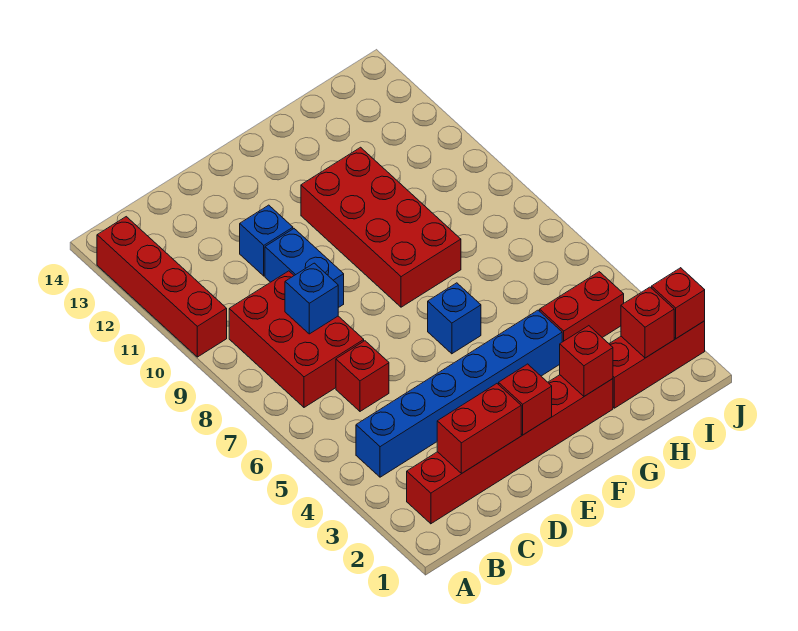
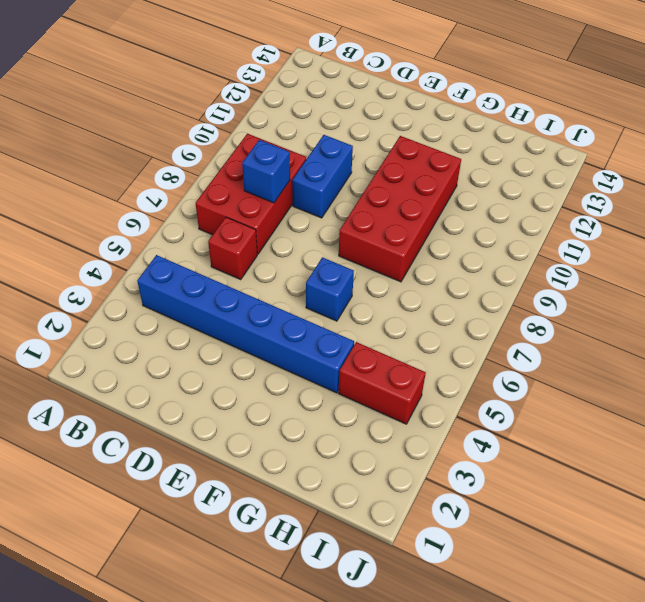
none -> red brick A10:A13 level 1
none -> red brick B2:G2 level 1
none -> blue brick D11 level 1

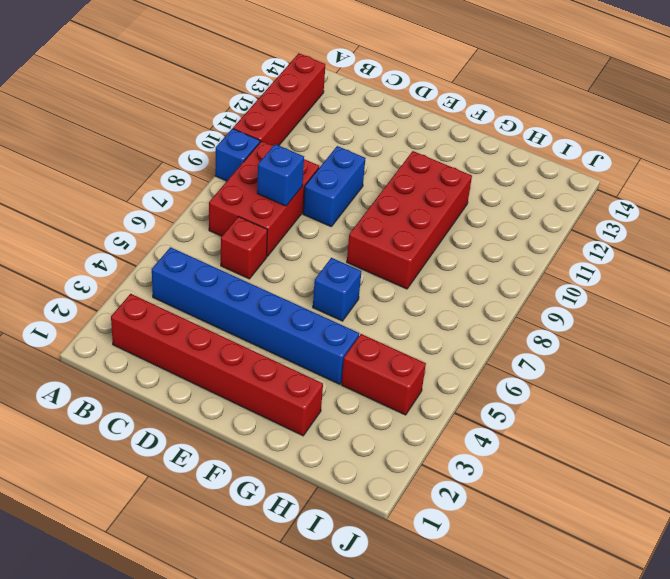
blue brick A9 level 1 -> blue brick D11 level 1
none -> red brick H2:J2 level 1
none -> red brick C2:D2 level 2
none -> red brick E2 level 2

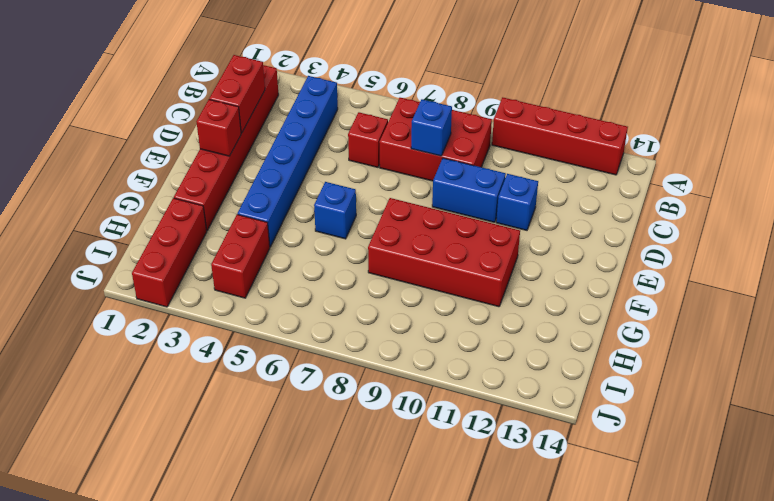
none -> red brick G2 level 2
none -> red brick I2 level 2
none -> red brick J2 level 2

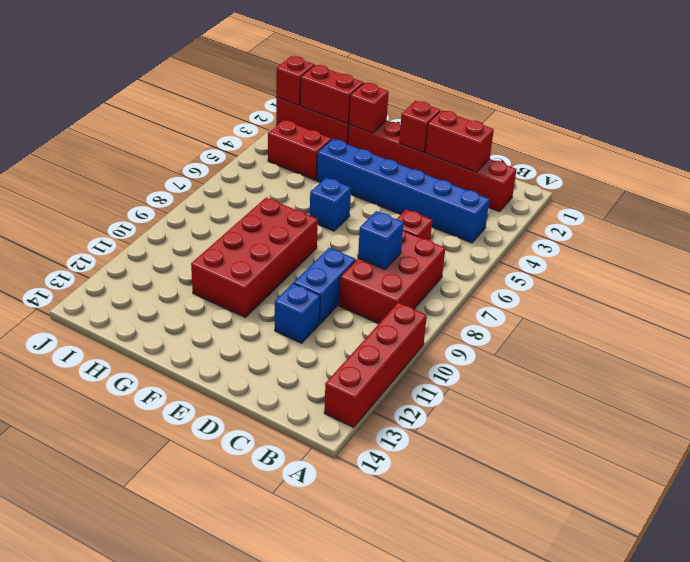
red brick H2:I2 level 2 -> red brick I2 level 2

